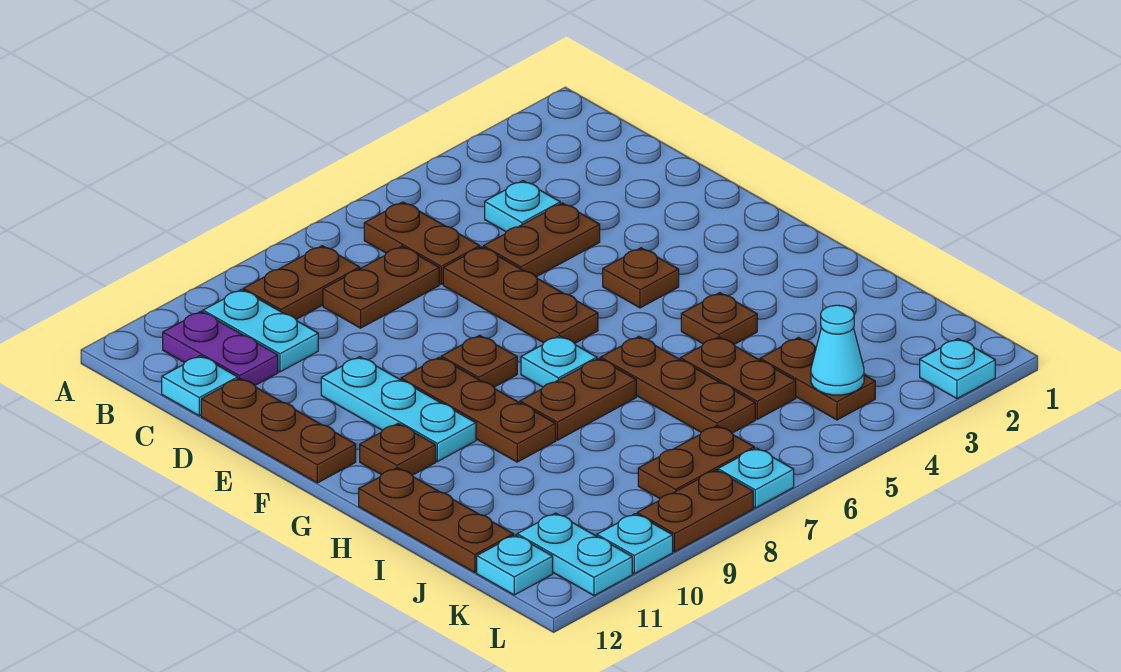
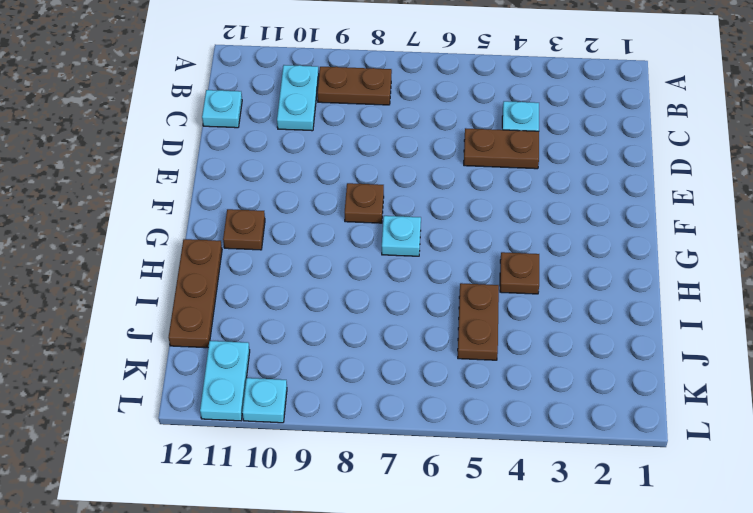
none -> brown plate B6:C6 level 1
none -> purple plate B11:C11 level 1
none -> brown plate C7:C8 level 1
none -> brown plate D6:F6 level 1

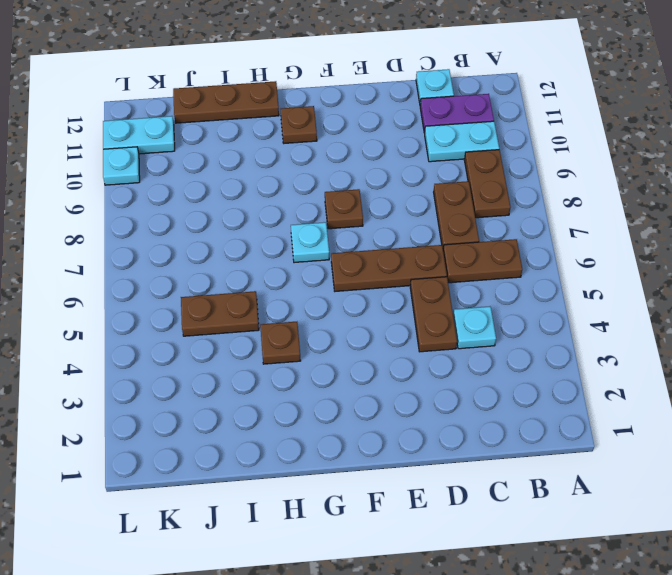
none -> brown plate D12:F12 level 1
none -> cyan plate E10:G10 level 1
none -> brown plate F4 level 1
none -> brown plate F9:H9 level 1

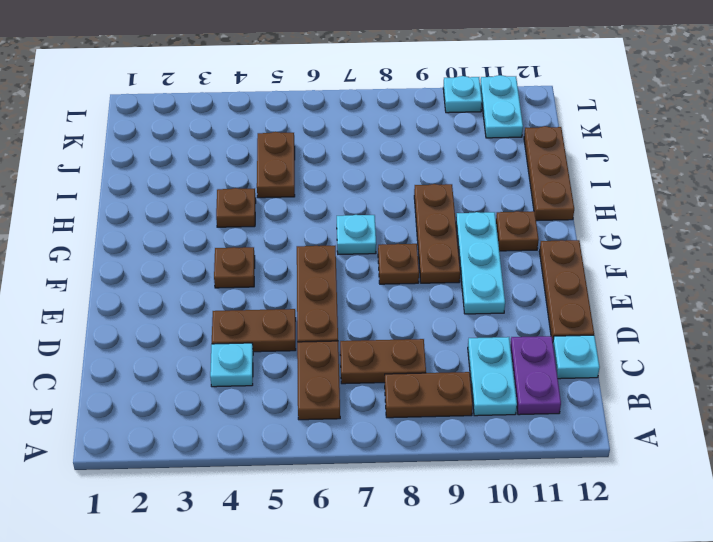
none -> brown plate H6:J6 level 1
none -> brown plate H7:H8 level 1
none -> brown plate J4:K4 level 1
none -> brown plate K7:K8 level 1

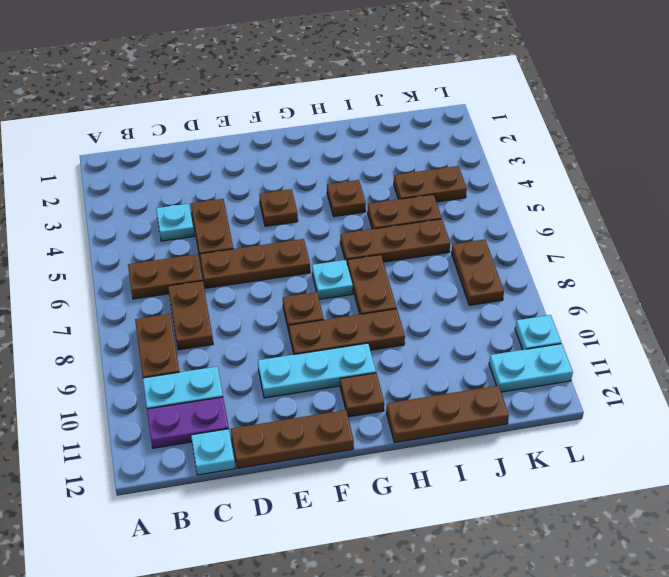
none -> cyan plate K12 level 1
none -> cyan plate L2 level 1
none -> cyan plate L7 level 1
none -> brown plate L8:L9 level 1

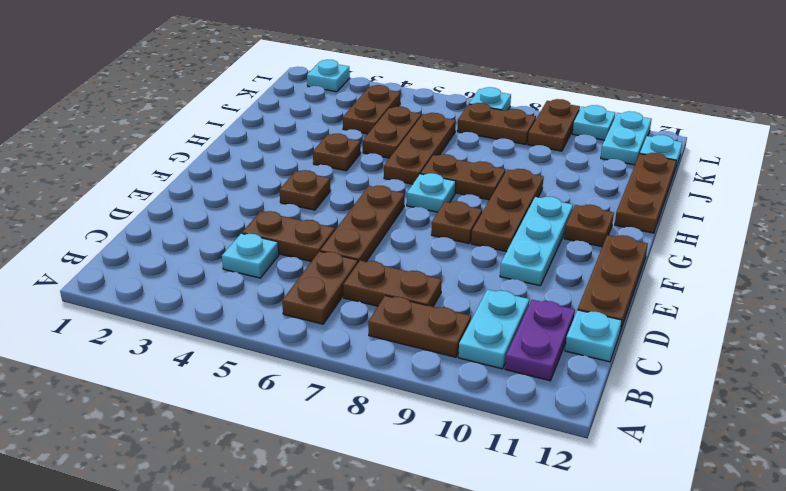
brown plate K9:L9 level 1 -> brown plate L8:L9 level 1
none -> cyan cone K4 level 2

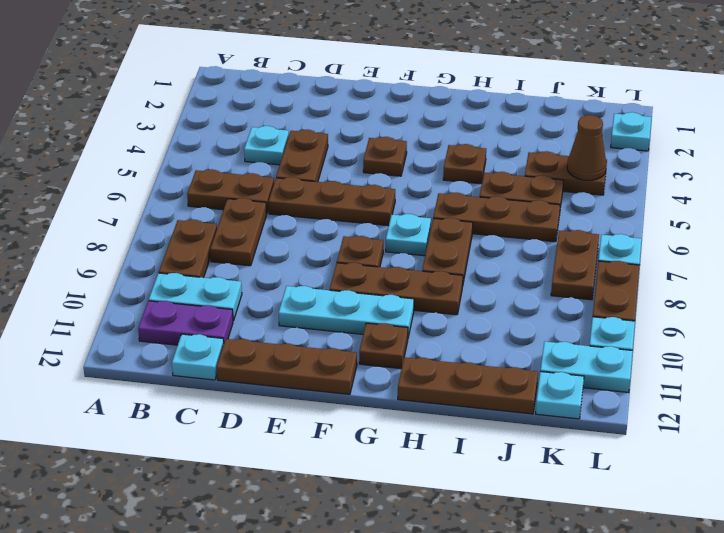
brown cone K4 level 2 -> cyan cone K4 level 2

